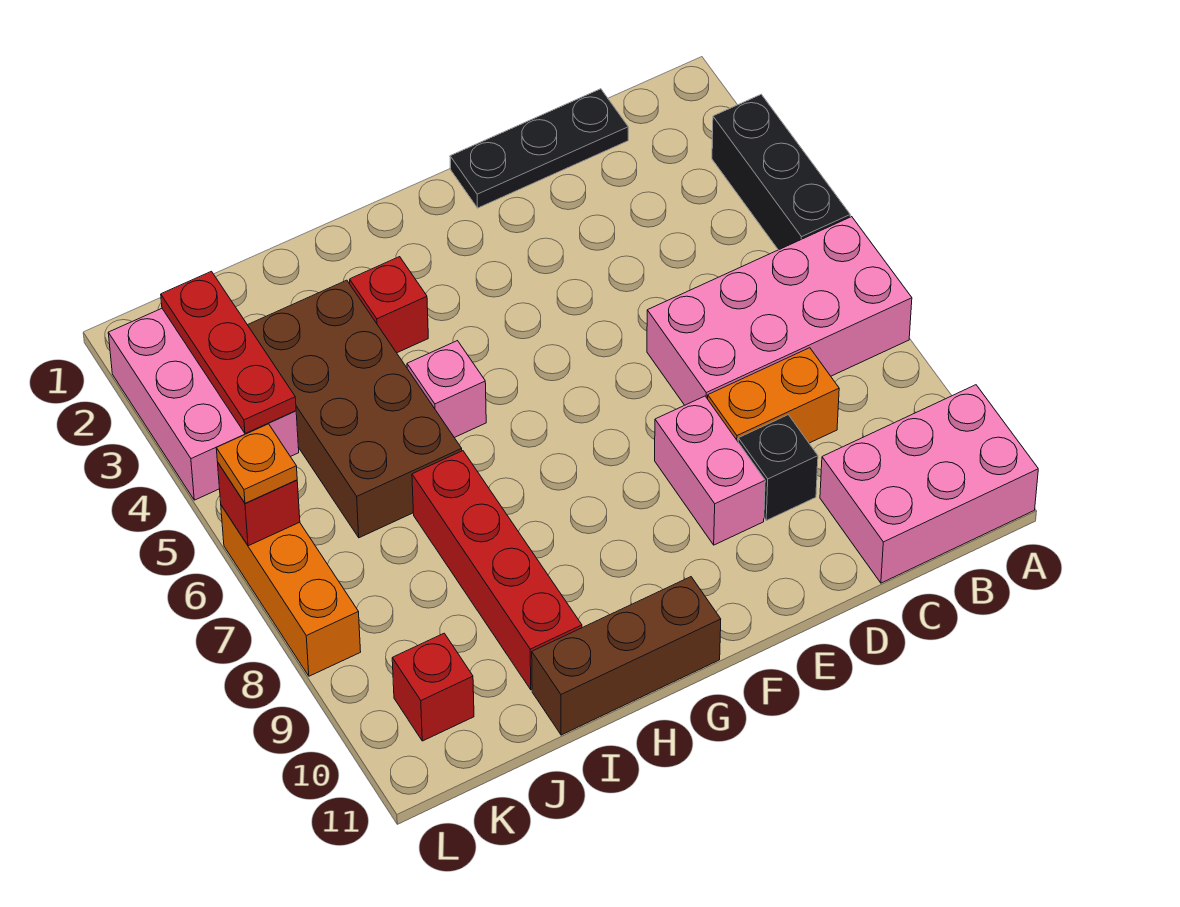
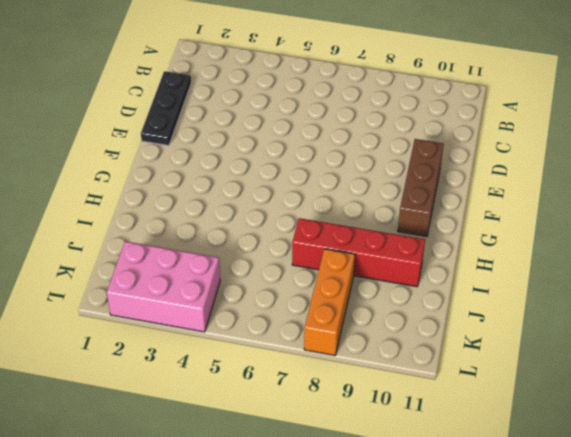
brown brick E10:G10 level 1 -> brown brick G11:I11 level 1
orange brick J8:L8 level 1 -> orange brick L6:L8 level 1
none -> black brick A3:A5 level 1
none -> pink brick A6:D7 level 1
none -> pink brick A10:C11 level 1

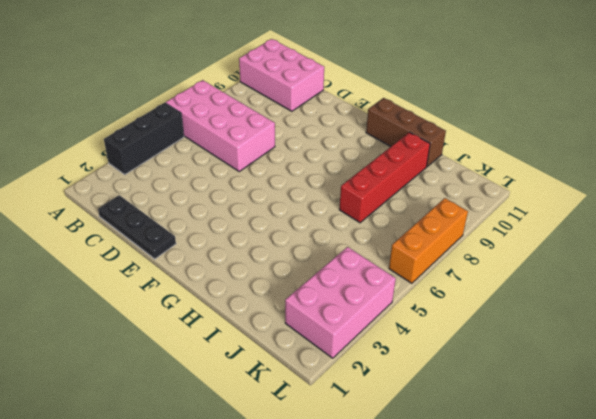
none -> orange brick C8:D8 level 1
none -> black brick D9 level 1
none -> pink brick E8:E9 level 1

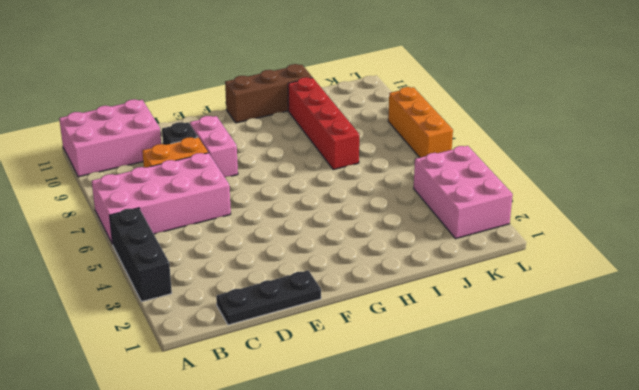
none -> red brick H3 level 1
none -> pink brick H5 level 1
none -> brown brick I3:J6 level 1

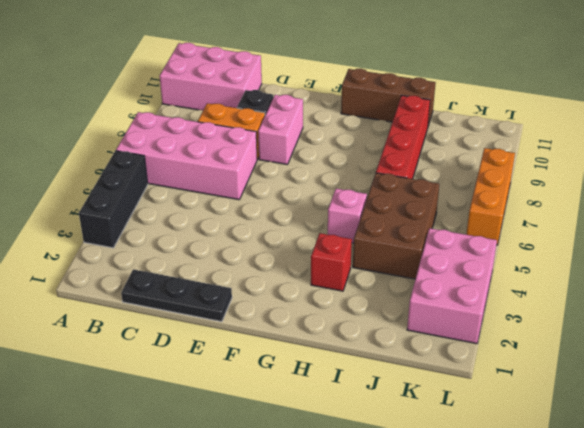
brown brick I4:J6 level 1 -> brown brick I3:J6 level 1
none -> red brick K10 level 1
none -> red plate K2:K4 level 2
none -> red brick L6 level 2

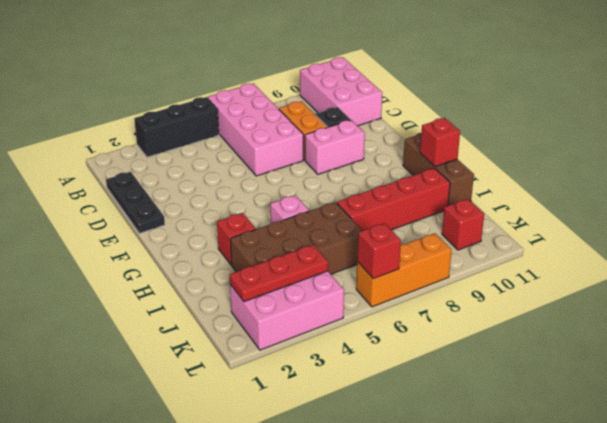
red brick H11 level 2 -> none
none -> orange plate L6 level 3

